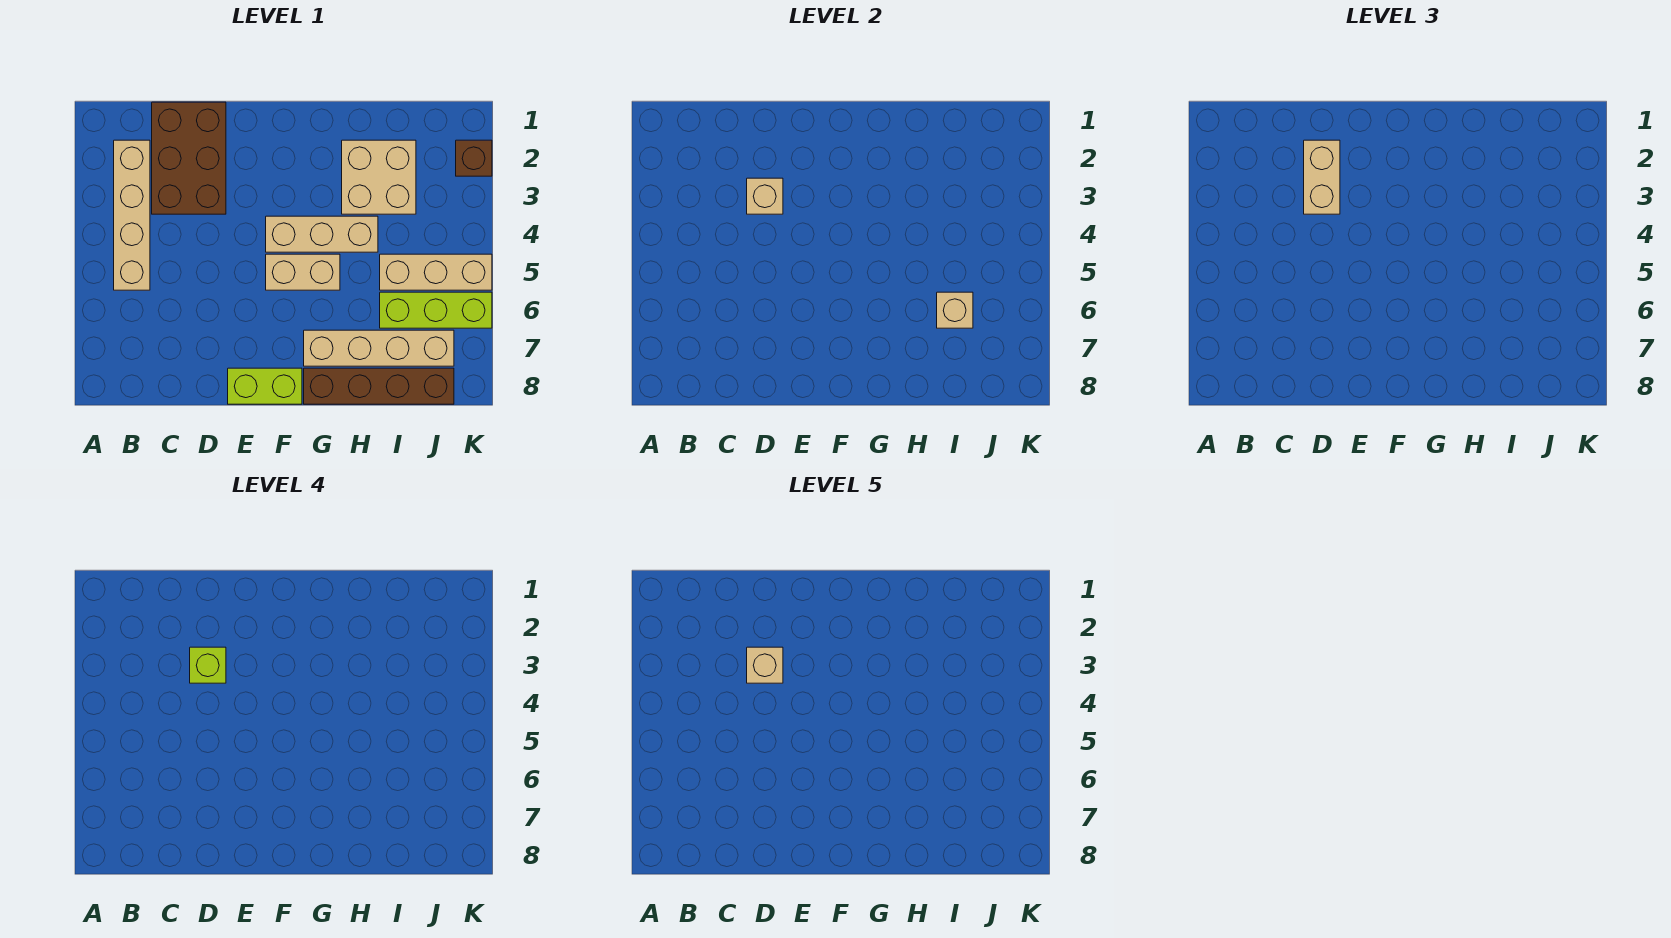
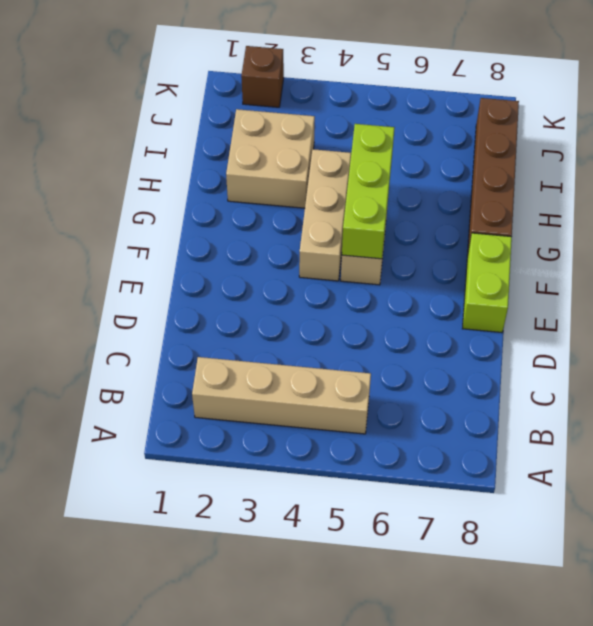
lime brick F5:H5 level 2 -> lime brick I6:K6 level 1
none -> brown brick C1:D3 level 1
none -> tan brick G7:J7 level 1
none -> tan brick I5:K5 level 1

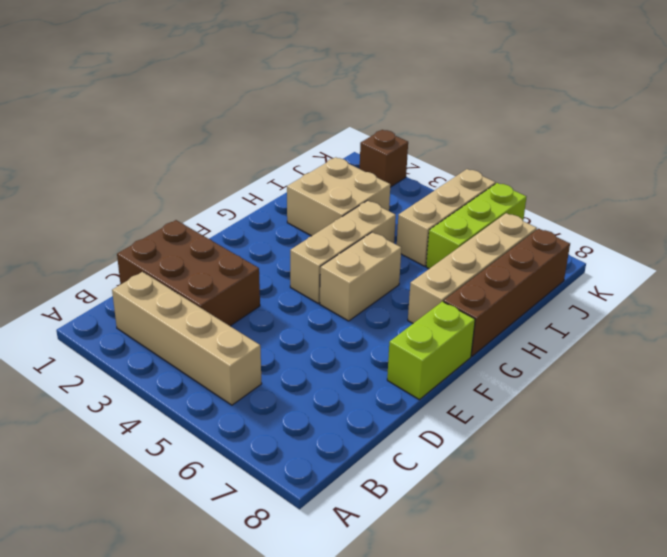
none -> tan brick D3 level 2
none -> tan brick I6 level 2
none -> tan brick D2:D3 level 3

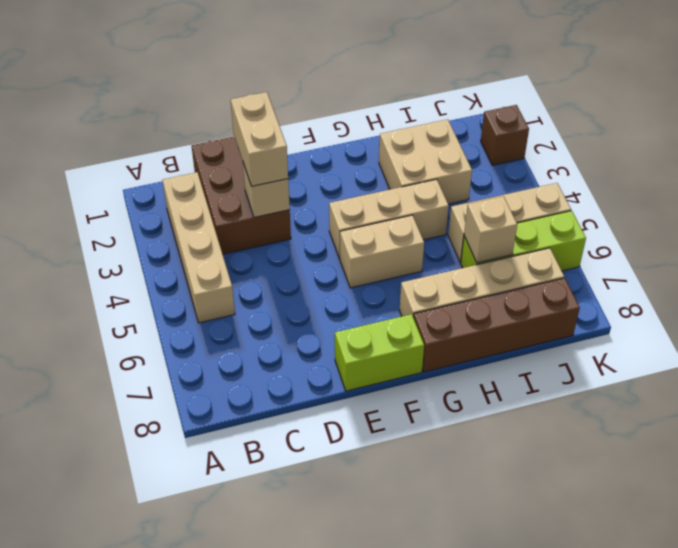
none -> lime brick D3 level 4
none -> tan brick D3 level 5

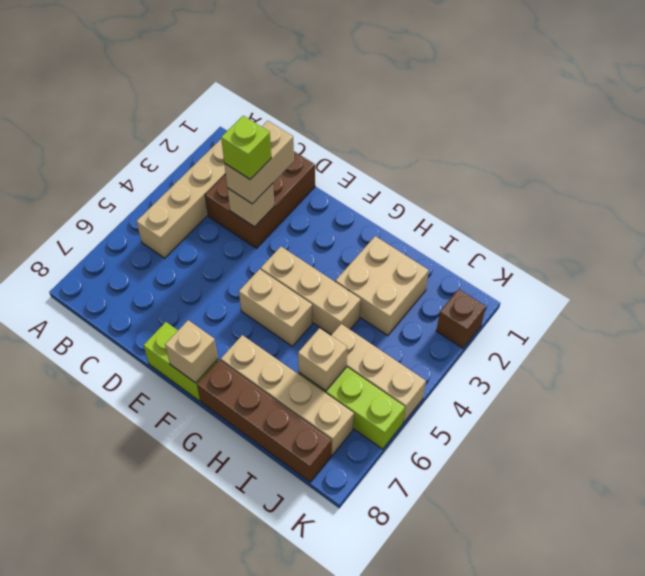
tan brick F8 level 2 -> tan brick D3 level 5

